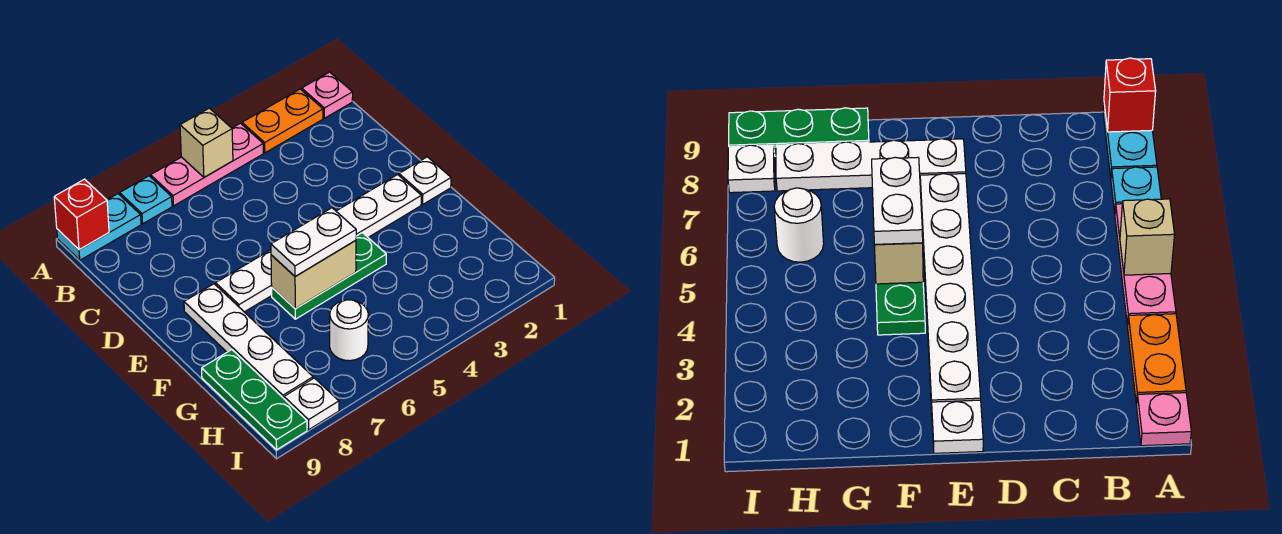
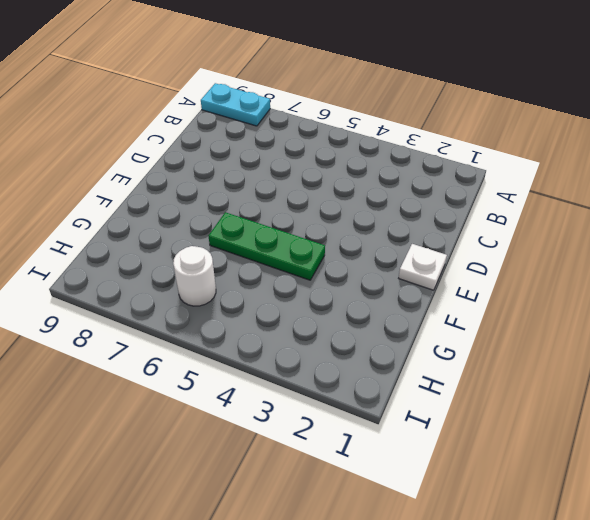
none -> pink plate A1 level 1
none -> orange plate A2:A3 level 1
none -> pink plate A4:A6 level 1

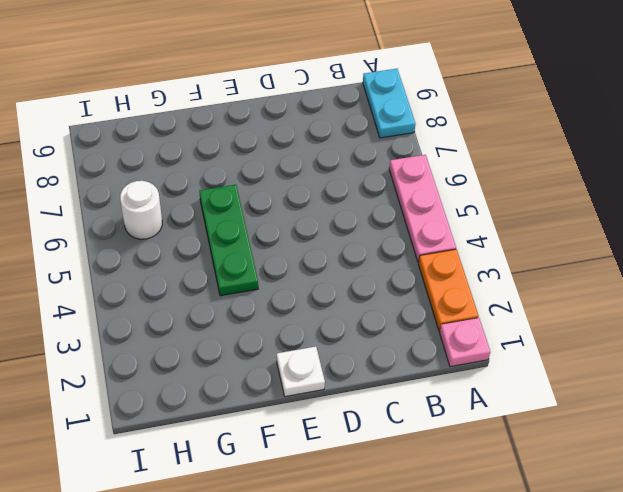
none -> cyan plate A7 level 1
none -> white plate E2:E7 level 1
none -> white plate E8:H8 level 1

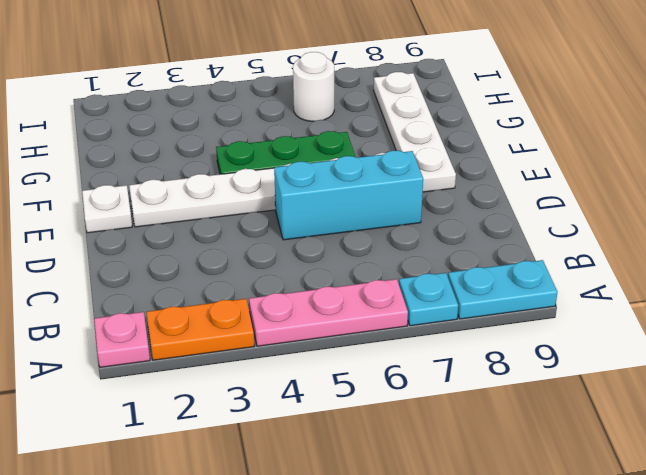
cyan brick D5:D7 level 1 -> none
none -> green plate G9:I9 level 1
none -> white plate I8 level 1
none -> tan brick A5 level 2

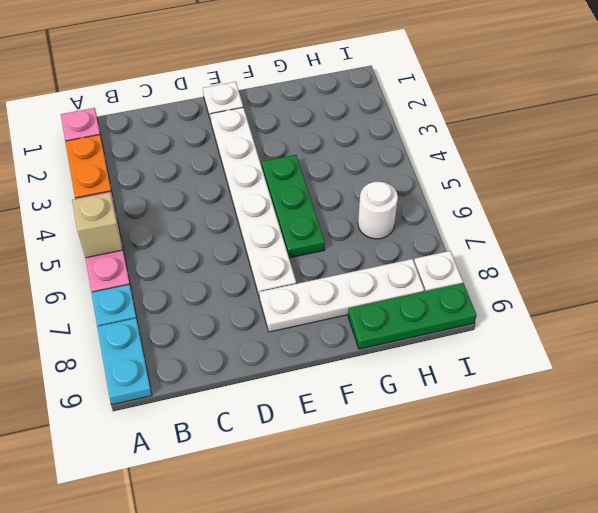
none -> red brick A9 level 2
none -> tan brick F5:F6 level 2
none -> white plate F5:F6 level 3

